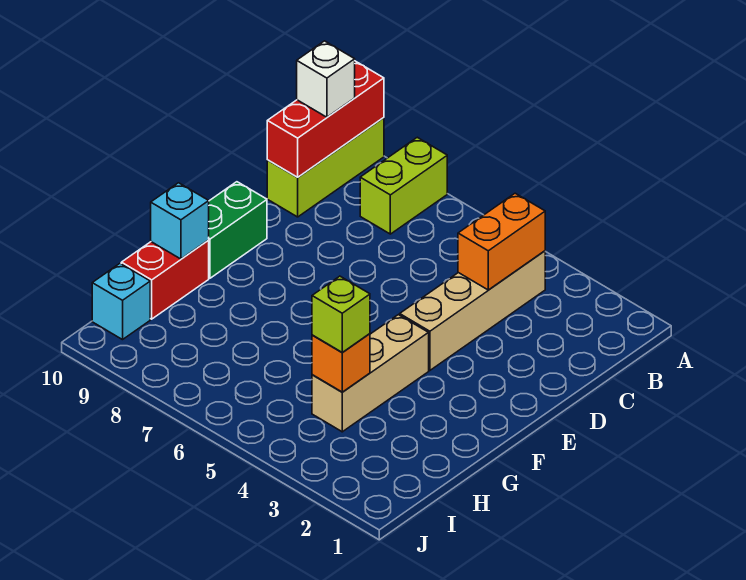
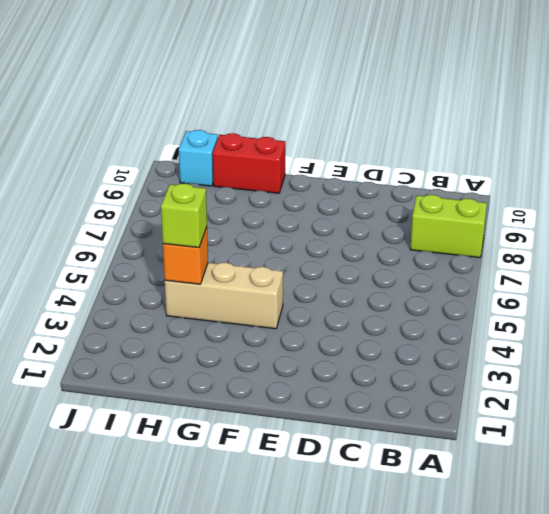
none -> lime brick A10:C10 level 1
none -> tan brick B4:E4 level 1
none -> green brick E10:F10 level 1

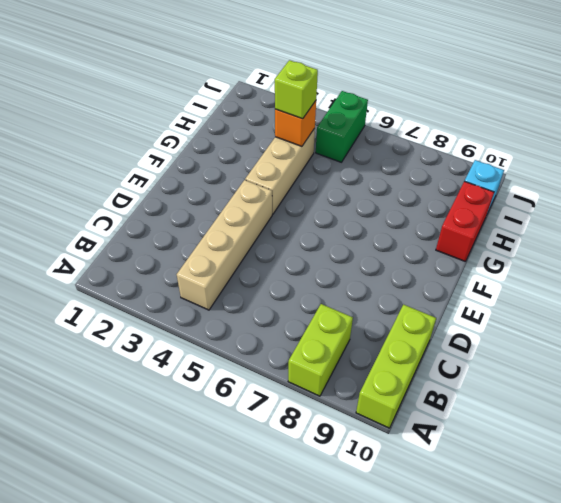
green brick I5:J5 level 1 -> green brick E10:F10 level 1
none -> red brick A10:C10 level 2
none -> orange brick B4:C4 level 2
none -> cyan brick G10 level 2

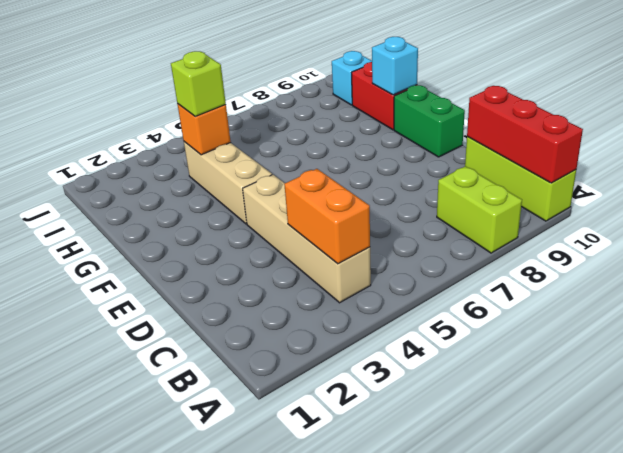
none -> white brick B10 level 3

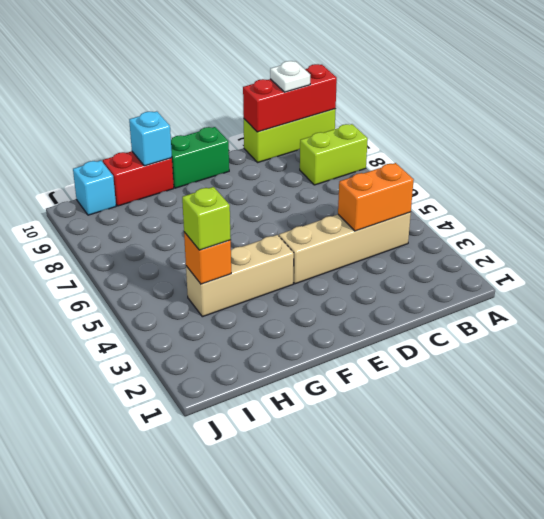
white plate B10 level 3 -> white brick B10 level 3

